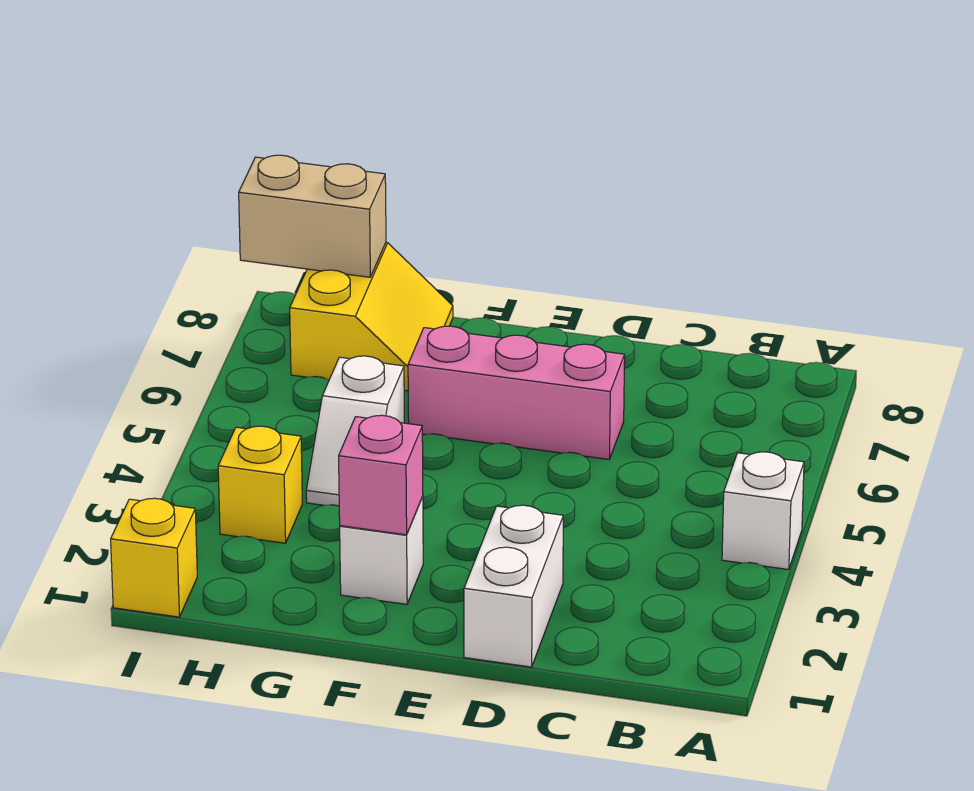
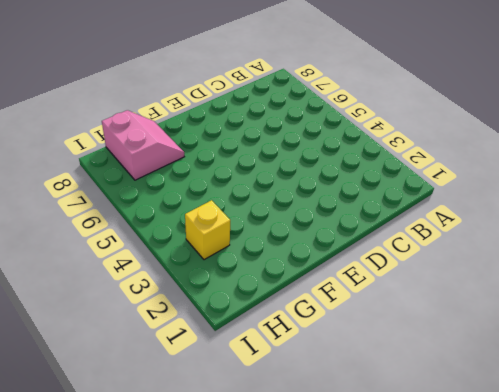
pink slope G7:H8 level 1 top H -> yellow slope G7:H8 level 1 top H
none -> white brick A4 level 1
none -> white brick D1:D2 level 1

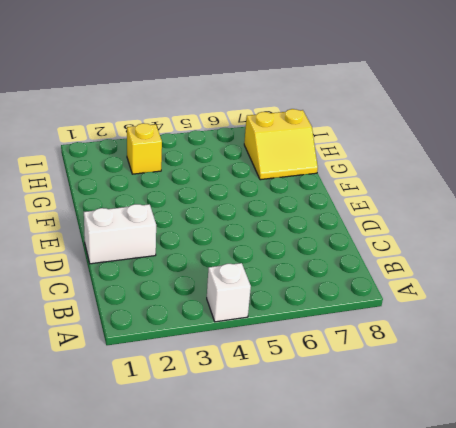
none -> pink brick D6:F6 level 1
none -> white brick F2 level 1

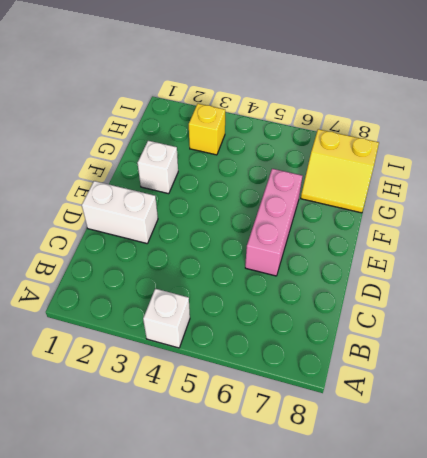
none -> white slope G4:G5 level 1 top 5
none -> yellow brick I1 level 1

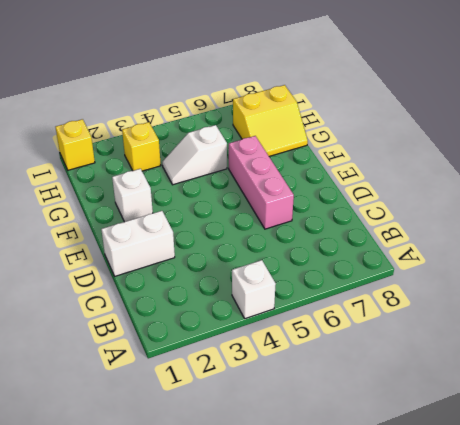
none -> pink brick F2 level 2
none -> tan brick H8:I8 level 2

